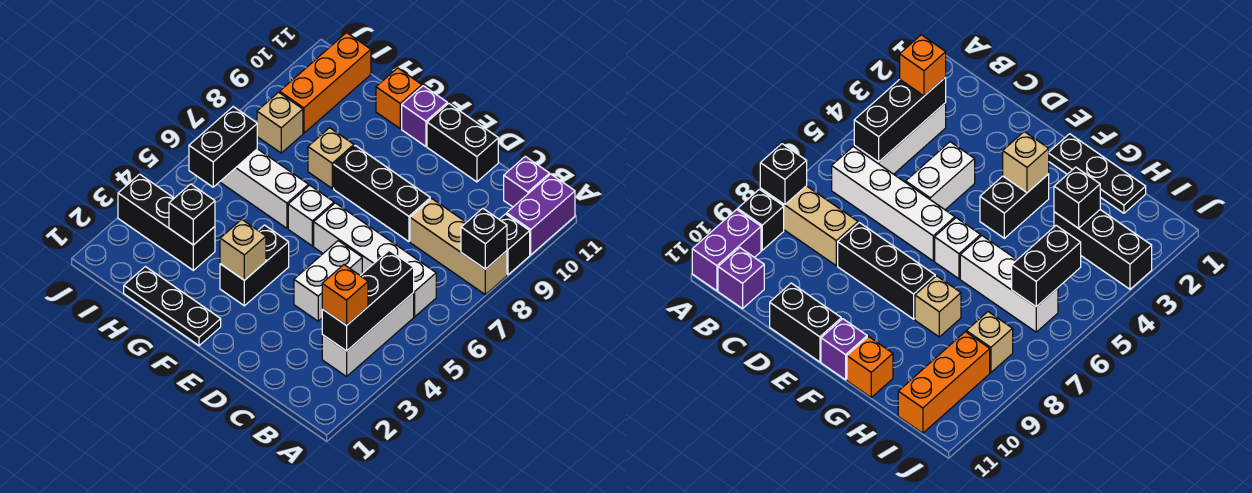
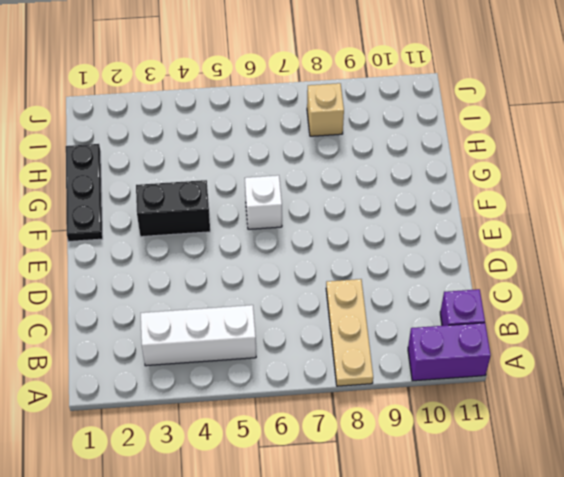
tan plate A8:C8 level 1 -> tan brick A8:C8 level 1
none -> black brick A9 level 1
none -> white brick B6:E6 level 1
none -> white brick D4:D5 level 1

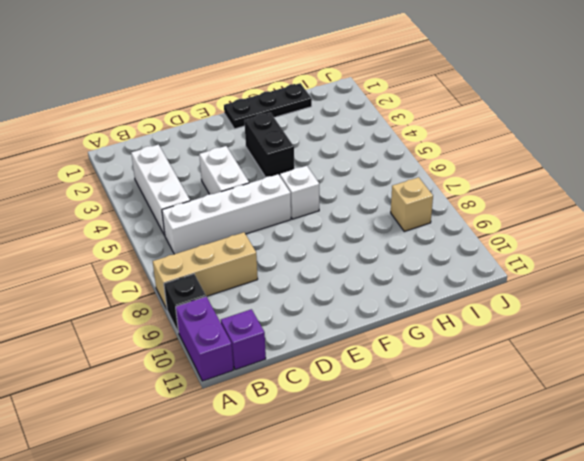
none -> black brick D8:F8 level 1
none -> black brick D11:E11 level 1
none -> purple brick F11 level 1

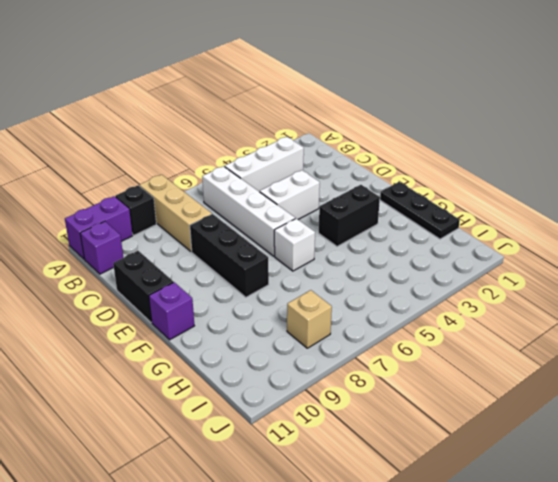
none -> white brick G6:I6 level 1
none -> tan brick G8 level 1
none -> orange brick G11 level 1

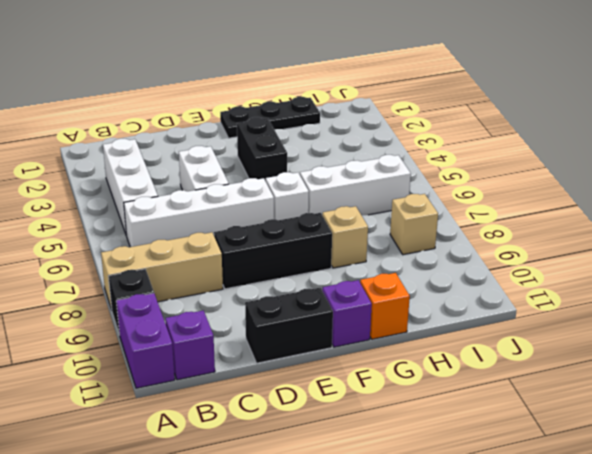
none -> black brick H3:J3 level 1
none -> orange brick I9:I11 level 1
none -> black brick A8 level 2

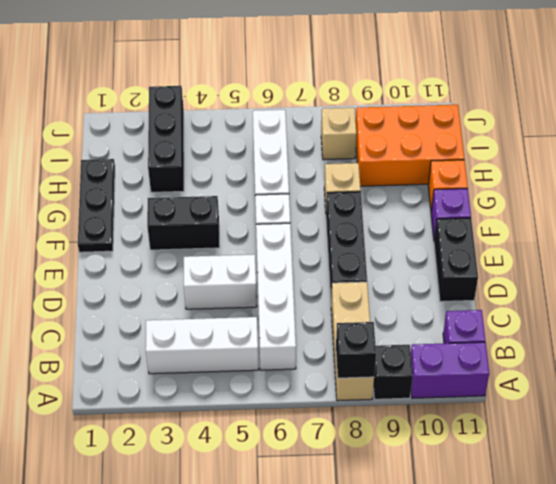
orange brick H9:I11 level 1 -> orange brick I9:I11 level 1
none -> black brick B3:B5 level 2
none -> tan brick F3 level 2
none -> black brick H3 level 2

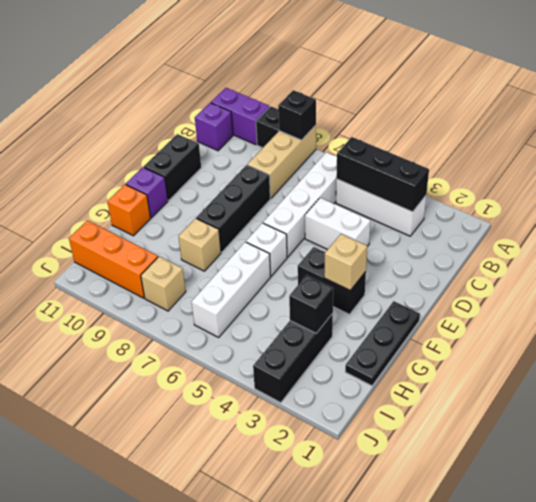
none -> black brick I5:I6 level 2
none -> orange brick B3 level 3

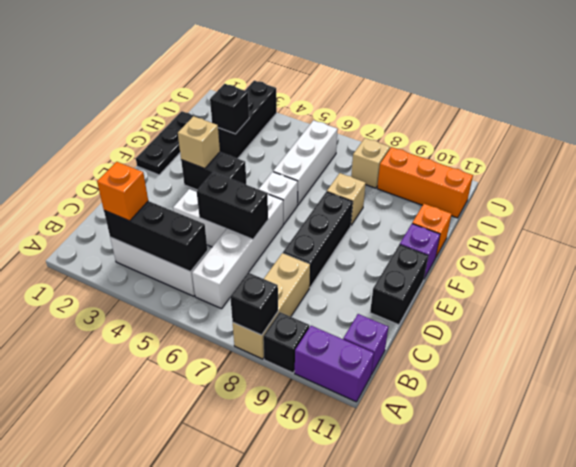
black brick D5:D6 level 2 -> black brick I5:I6 level 2

